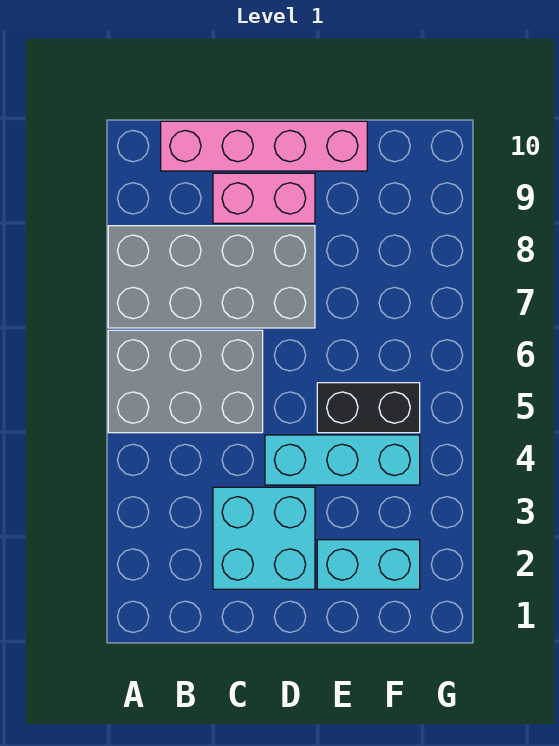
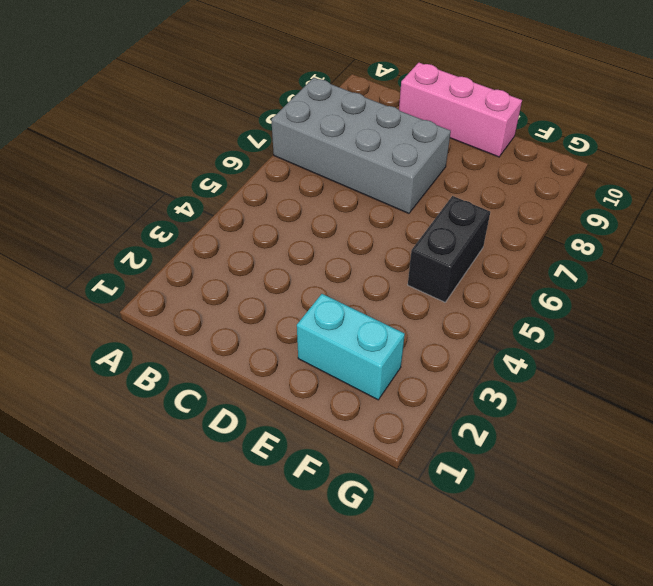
pink brick C10:E10 level 1 -> pink brick B10:E10 level 1
black brick F5:F6 level 1 -> black brick E5:F5 level 1
none -> grey brick A5:C6 level 1
none -> cyan brick C2:D3 level 1

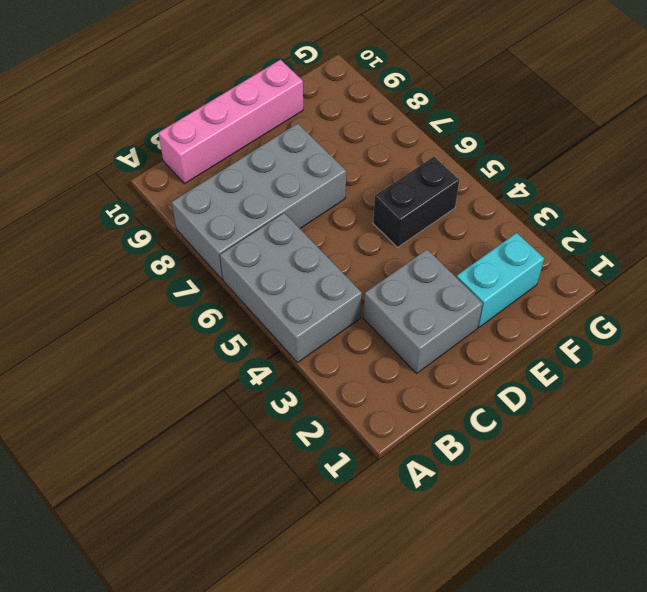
grey brick A4:B6 level 1 -> grey brick A5:C6 level 1
grey brick C2:D3 level 1 -> cyan brick C2:D3 level 1
none -> pink brick C9:D9 level 1
none -> cyan brick D4:F4 level 1

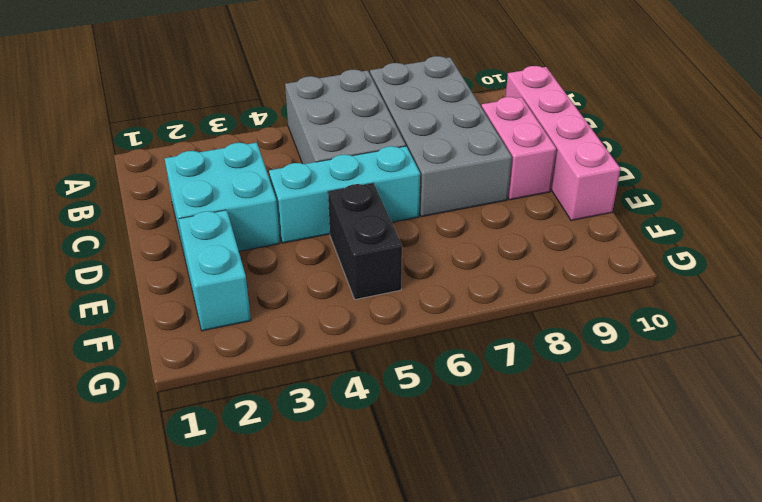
cyan brick D4:D6 level 1 -> cyan brick D4:F4 level 1

